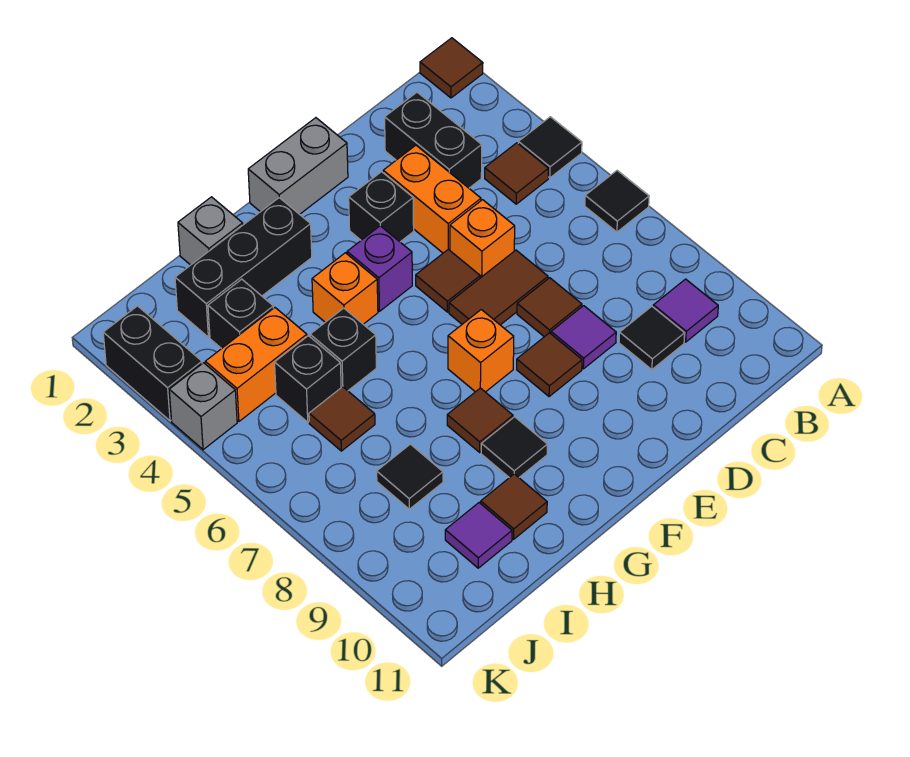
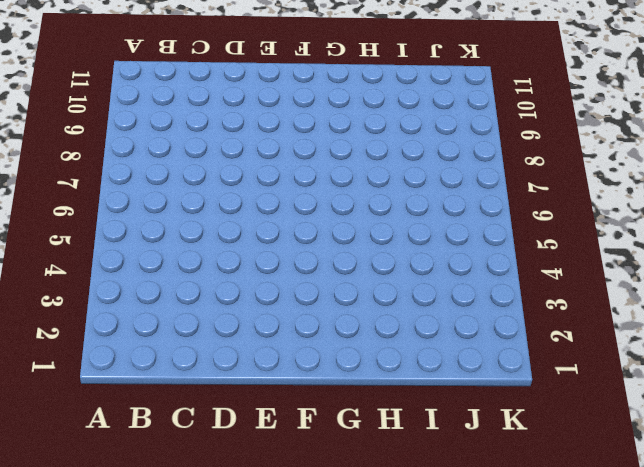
none -> brown tile A1 level 1
none -> black tile A4 level 1
none -> black tile A6 level 1
none -> brown tile B4 level 1

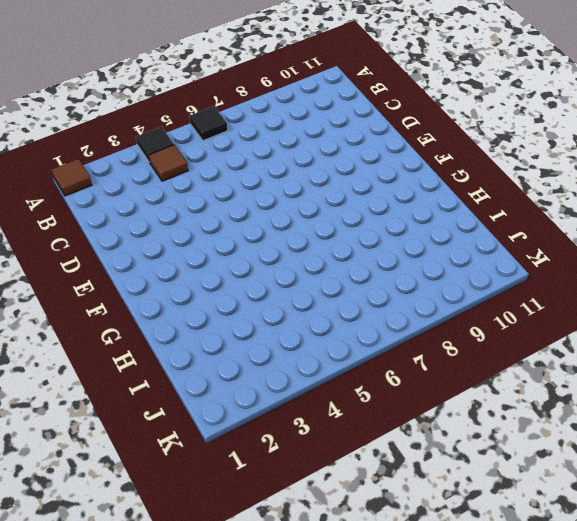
none -> purple tile B9 level 1
none -> black brick C2:C3 level 1
none -> black tile C9 level 1
none -> orange brick D3:D4 level 1

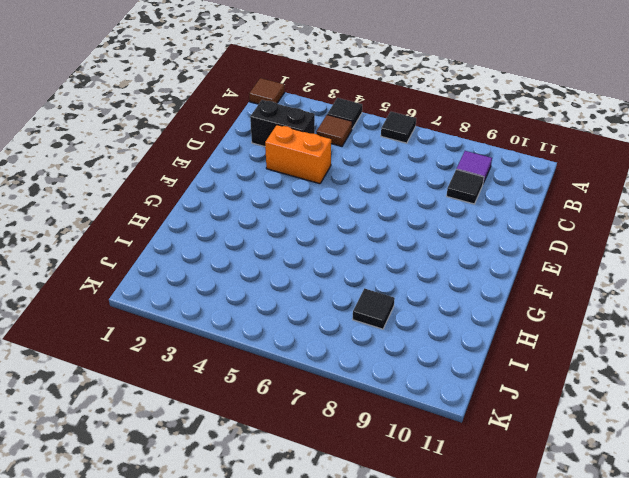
none -> orange brick D5 level 1
none -> brown tile D6:E6 level 1
none -> brown tile D7 level 1
none -> purple tile D8 level 1

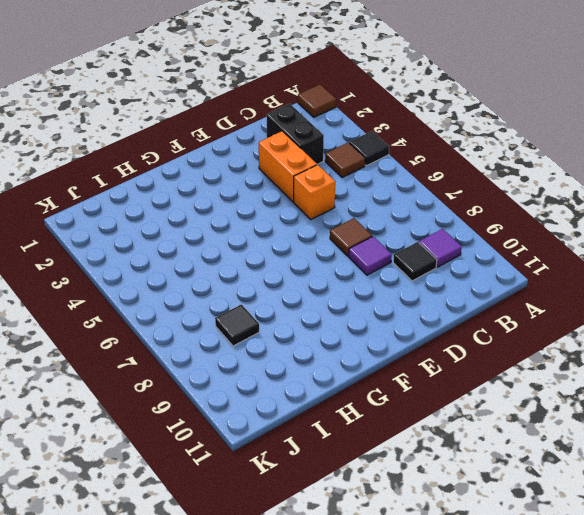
none -> black tile A6 level 1
none -> brown tile D6:E6 level 1
none -> grey brick E1:F1 level 1
none -> black brick E3 level 1

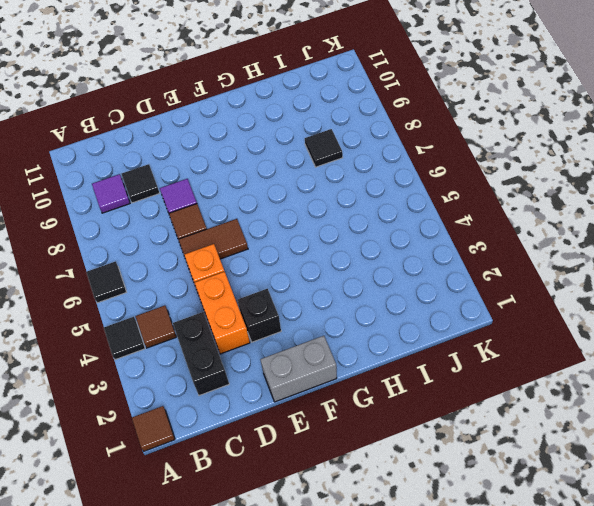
none -> brown tile E5 level 1
none -> brown tile E8 level 1
none -> purple brick F4 level 1
none -> orange brick F7 level 1

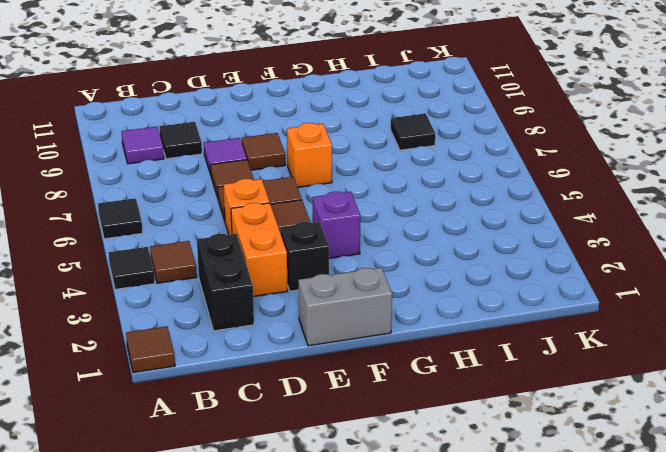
none -> black brick G2:I2 level 1
none -> orange brick G4 level 1
none -> brown tile G8 level 1
none -> black tile G9 level 1

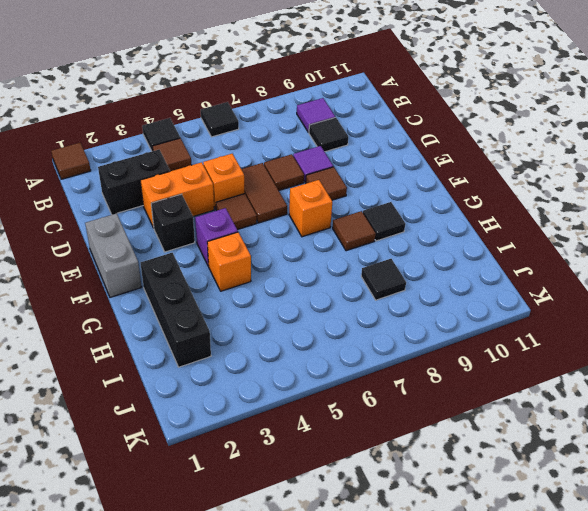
none -> grey brick H1 level 1
none -> black brick H5 level 1
none -> brown tile H10 level 1
none -> black brick I3 level 1

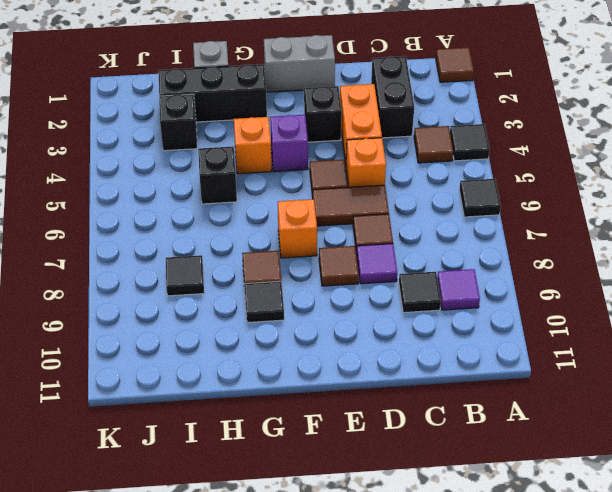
none -> brown tile H10 level 1
none -> orange brick I4:J4 level 1
none -> black brick I5 level 1
none -> brown tile I6 level 1

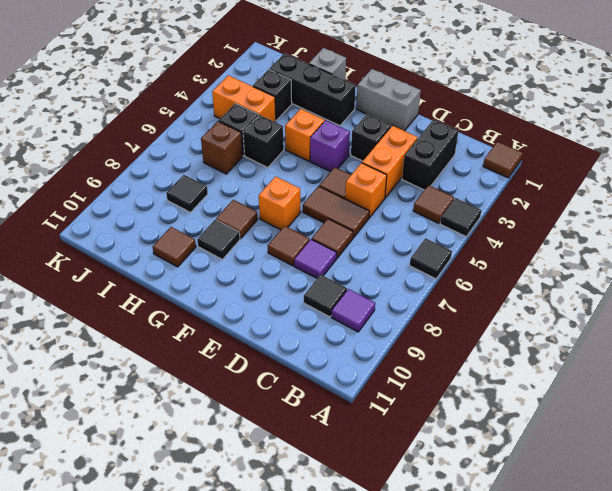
brown brick I6 level 1 -> brown tile I6 level 1
none -> purple tile I10 level 1
none -> black brick K2:K3 level 1
none -> grey brick K4 level 1

